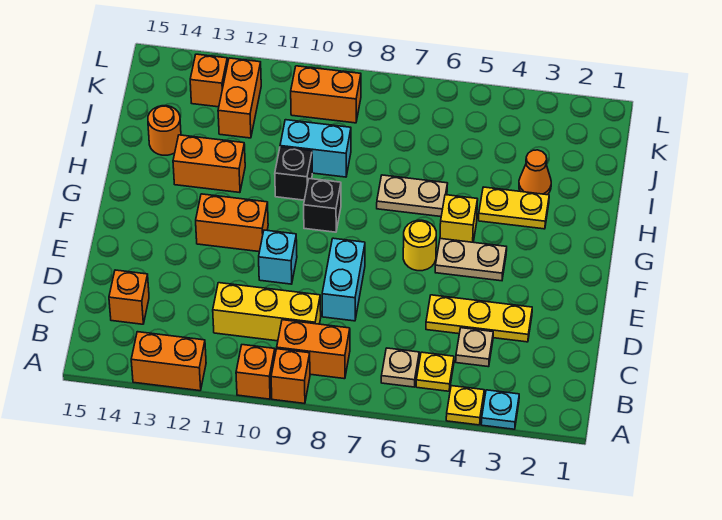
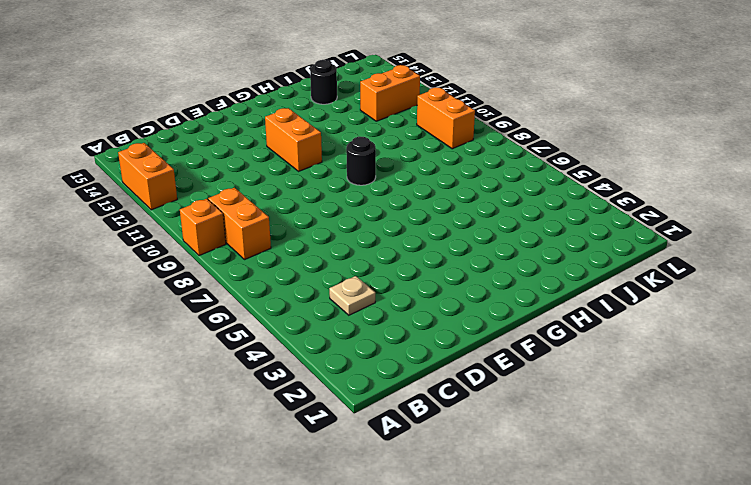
black round brick G9 level 1 -> black brick G9 level 1
black round brick I14 level 1 -> orange round brick I14 level 1
none -> cyan plate A3 level 1
none -> yellow plate A4 level 1
none -> orange brick A10 level 1

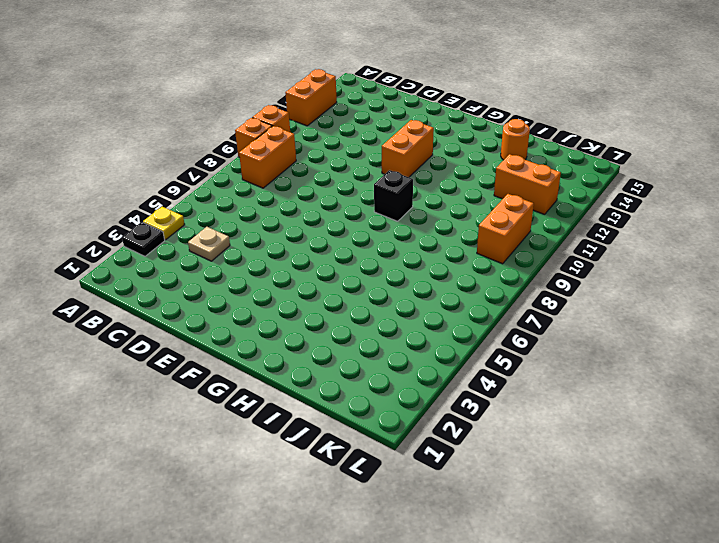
black plate A3 level 1 -> cyan plate A3 level 1
none -> yellow plate B5 level 1
none -> tan plate B6 level 1
none -> yellow brick C9:C11 level 1

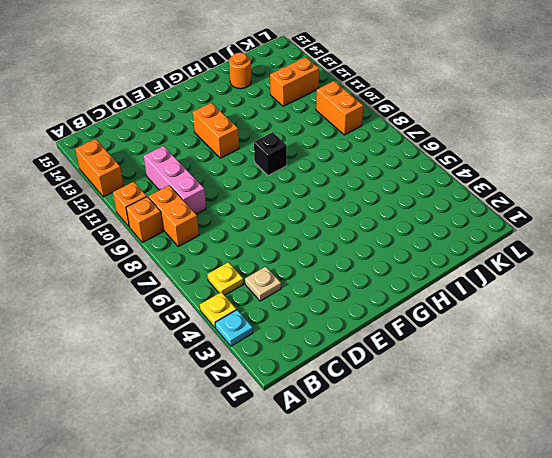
pink brick C9:C11 level 1 -> yellow brick C9:C11 level 1
none -> tan plate B6 level 1
none -> orange brick C14 level 1
none -> yellow plate D3:D5 level 1

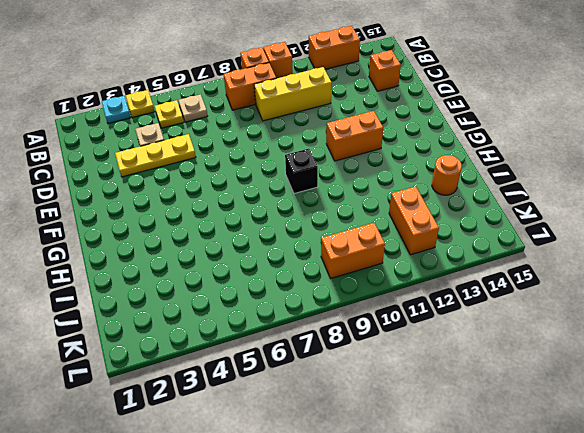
none -> cyan brick D8:E8 level 1
none -> cyan brick E10 level 1
none -> tan plate F4:F5 level 1

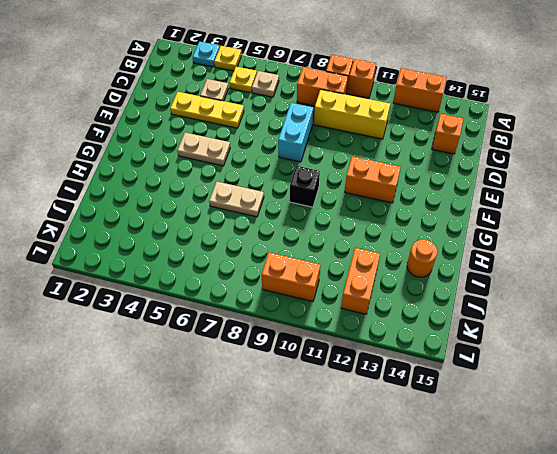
none -> cyan brick E10 level 1
none -> yellow round brick F6 level 1
none -> yellow brick G5 level 1

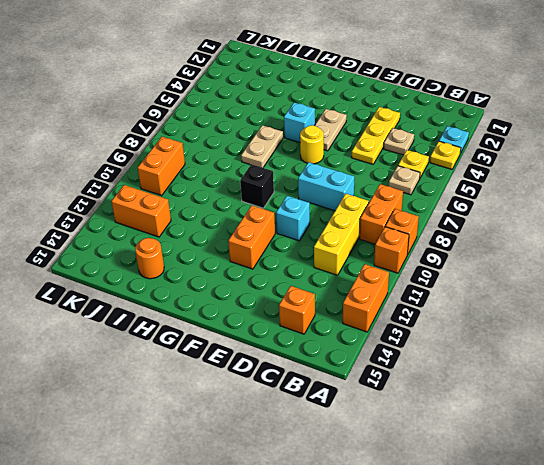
cyan brick G5 level 1 -> yellow brick G5 level 1
none -> yellow plate H3:H4 level 1
none -> black brick H10 level 1
none -> orange brick H12:H13 level 1

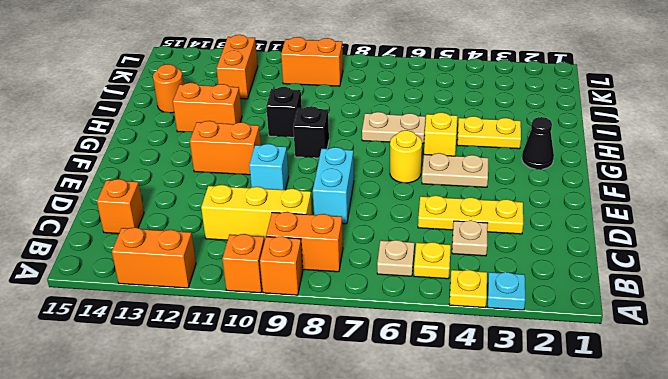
black cone G2 level 1 -> none
none -> orange cone I3 level 1
none -> cyan brick I9:I10 level 1
none -> orange brick K13 level 1

